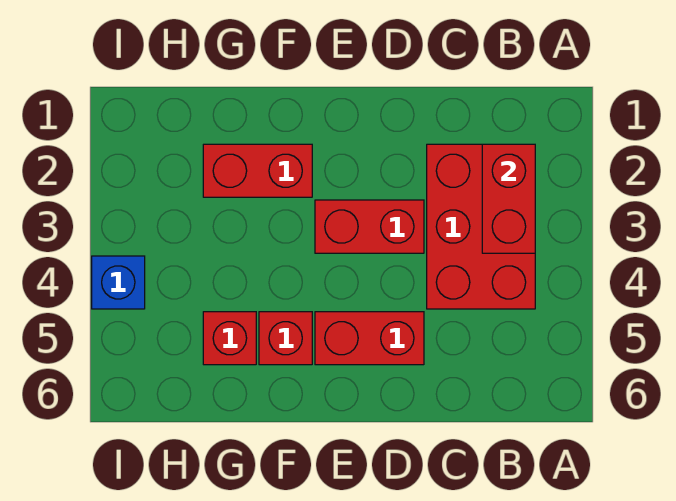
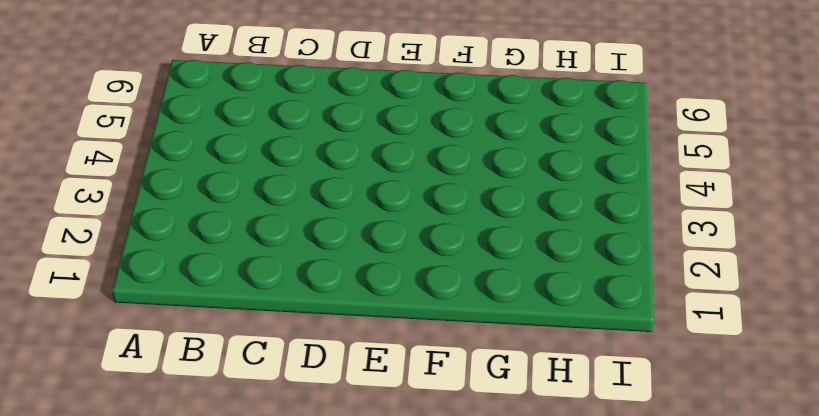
none -> red brick B2:C4 level 1
none -> red brick D3:E3 level 1

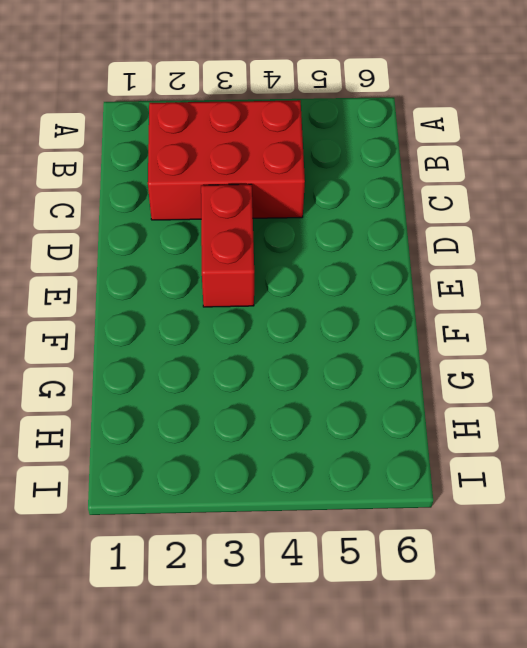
none -> red brick D5:E5 level 1
none -> red brick F2:G2 level 1

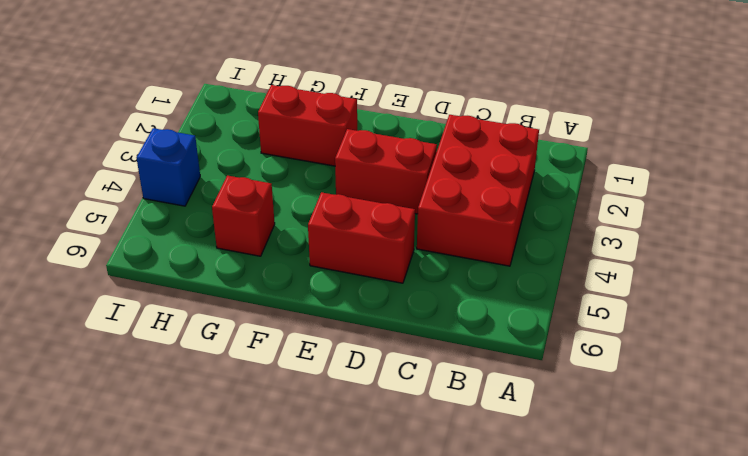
none -> red brick F5 level 1
none -> red brick B2:B3 level 2

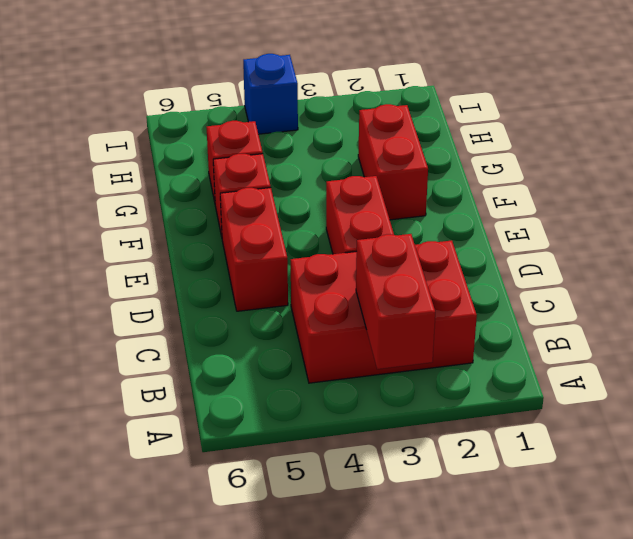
red brick A3:B3 level 2 -> red brick B2:B3 level 2

